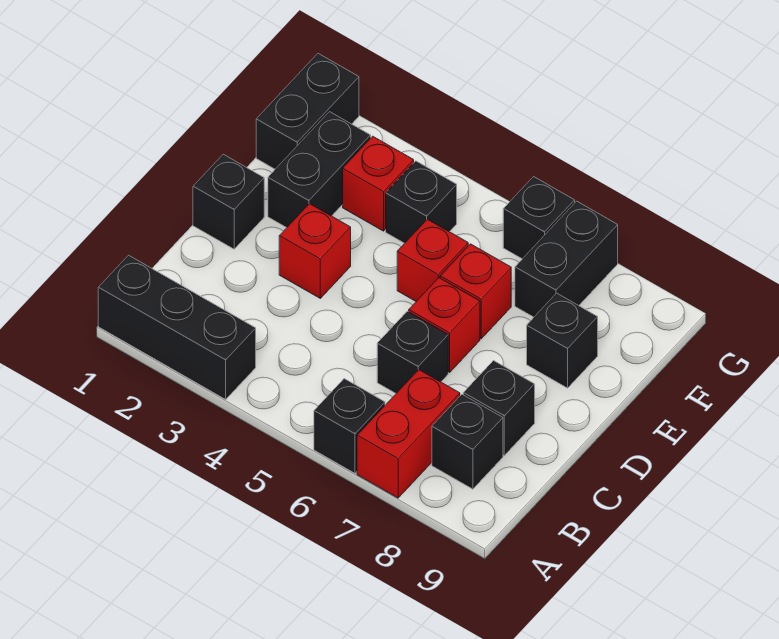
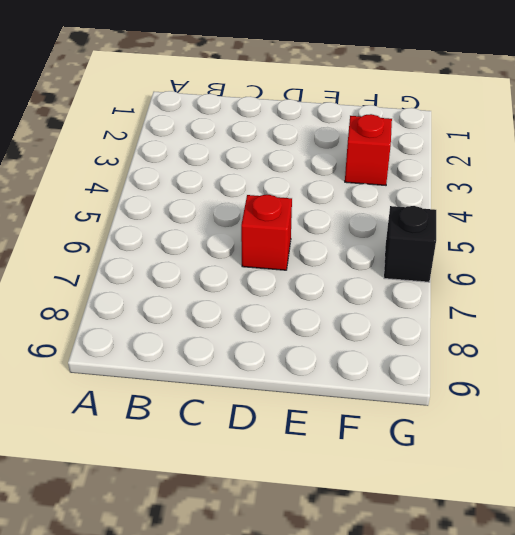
none -> black brick A1:A3 level 1
none -> black brick A6 level 1
none -> red brick A7:B7 level 1

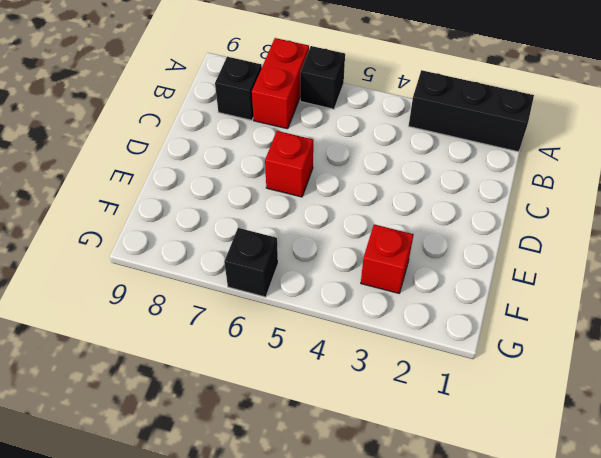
none -> black brick C6 level 1
none -> black brick C8 level 1
none -> black brick D1 level 1

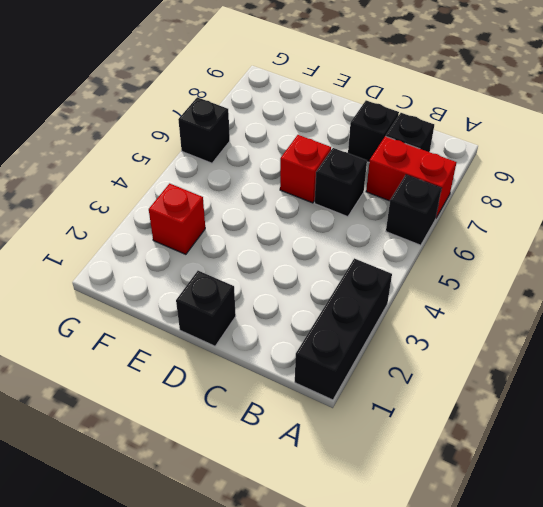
none -> red brick D3 level 1
none -> black brick E2:F2 level 1
none -> red brick E5 level 1

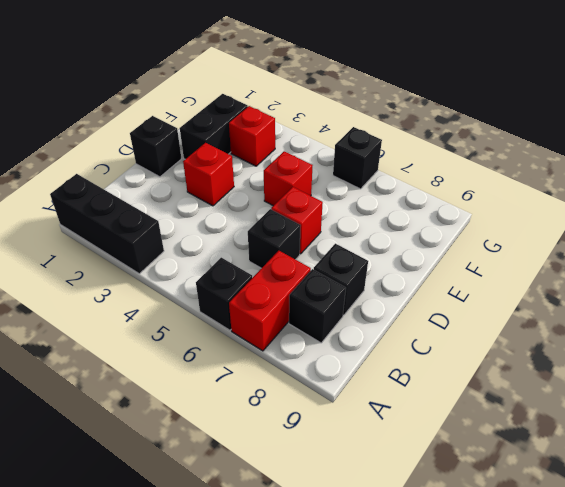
none -> red brick E6 level 1
none -> black brick E8 level 1
none -> black brick F1:G1 level 1

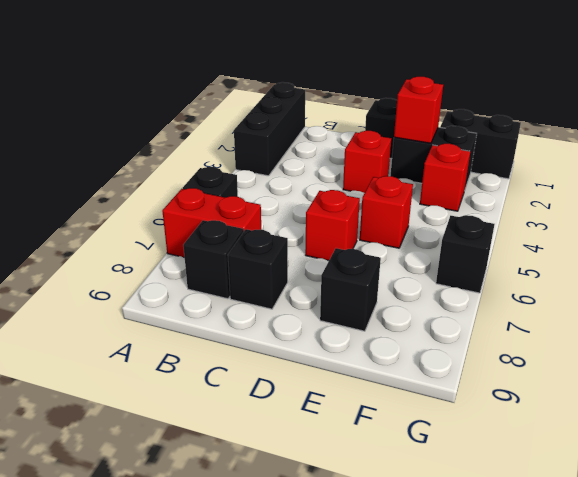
red brick E2 level 2 -> red brick E6 level 1
none -> black brick C6 level 1
none -> black brick F4 level 1
none -> black brick F7:G7 level 1

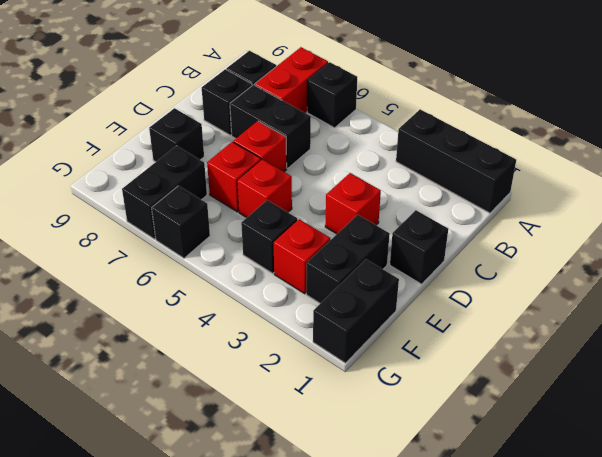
black brick C6:C7 level 1 -> black brick C6 level 1

